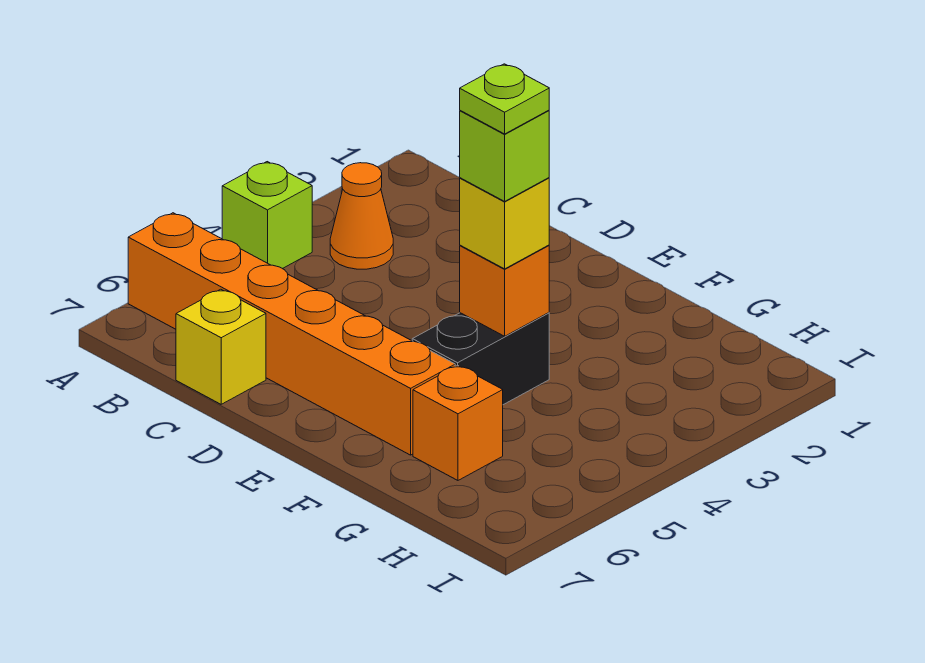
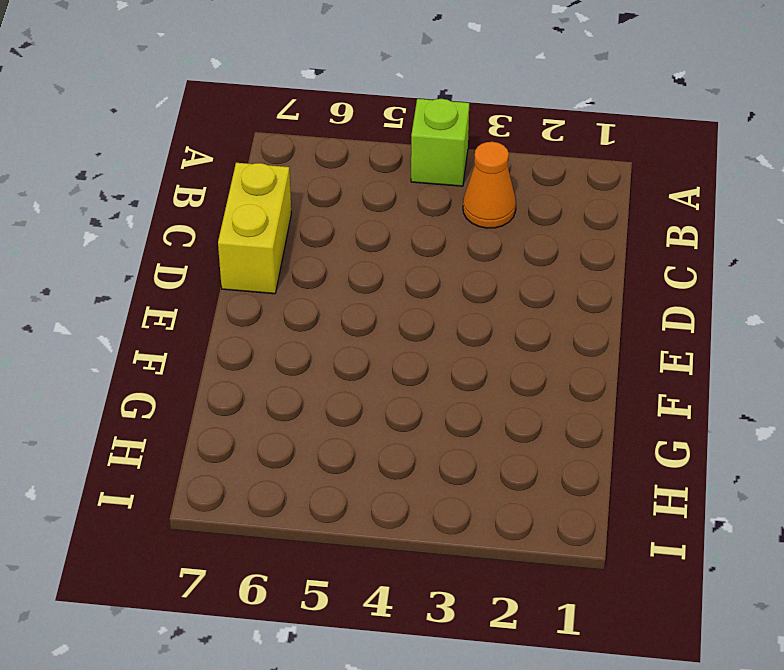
yellow brick C7:D7 level 1 -> yellow brick C7 level 1
none -> orange brick A6:F6 level 1
none -> black brick F4:F5 level 1

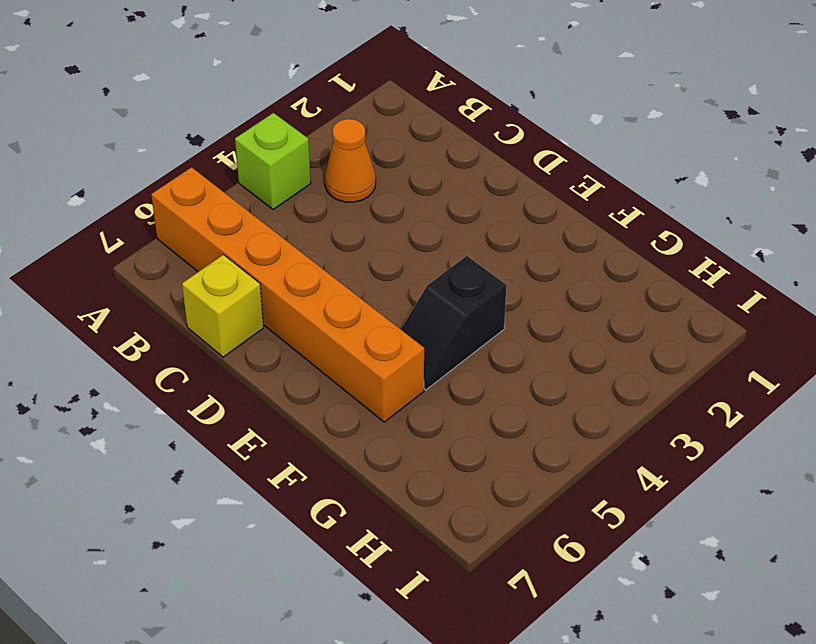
black slope F4:F5 level 1 top 4 -> black brick F4:F5 level 1
none -> orange brick G6 level 1
none -> orange brick F4 level 2

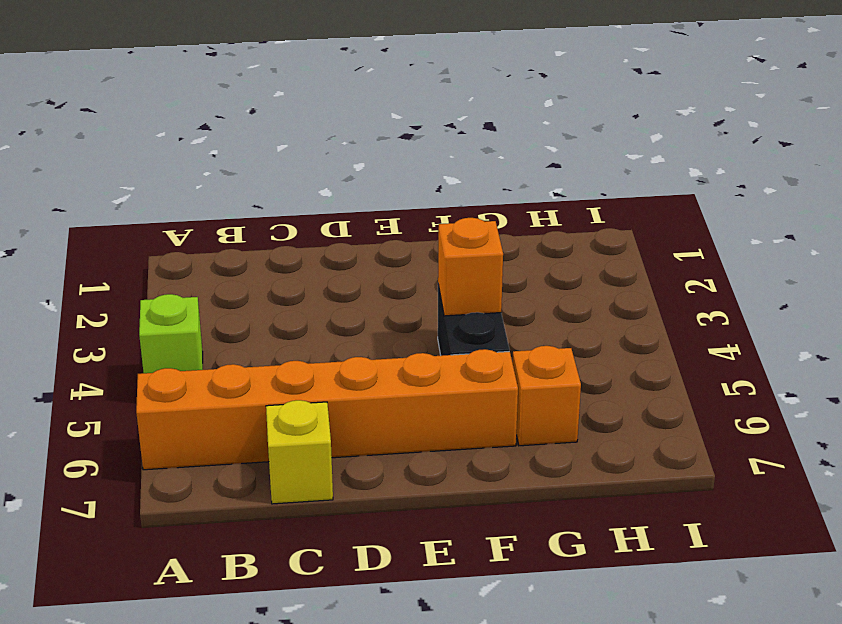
none -> orange cone B3 level 1
none -> yellow brick F4 level 3

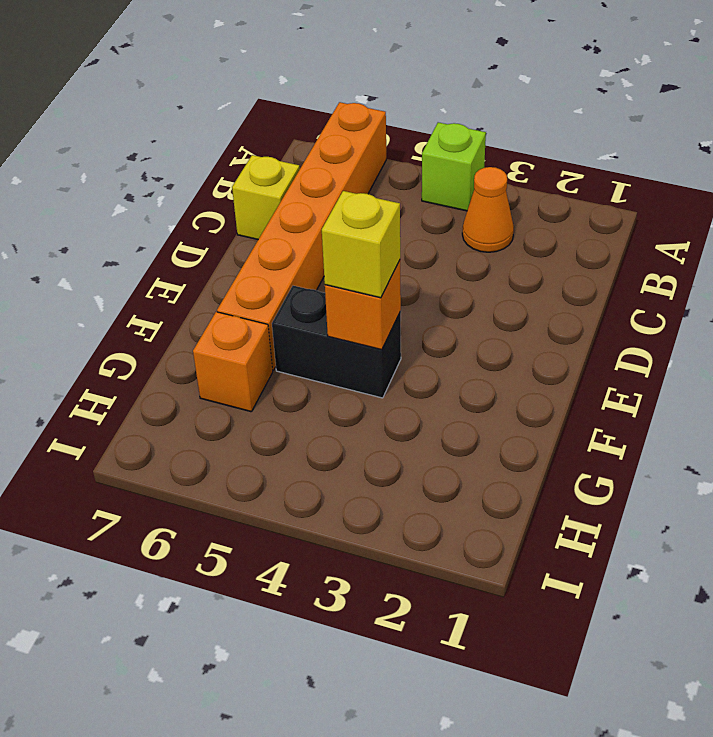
none -> lime brick F4 level 4
none -> lime plate F4 level 5

